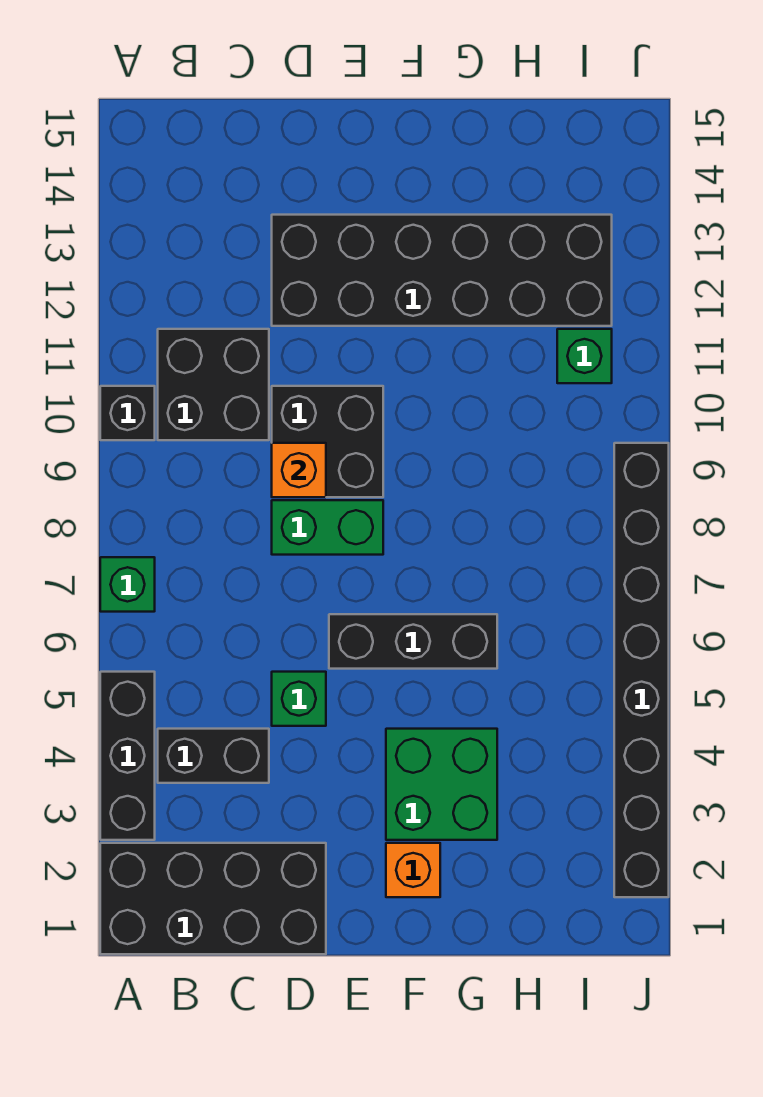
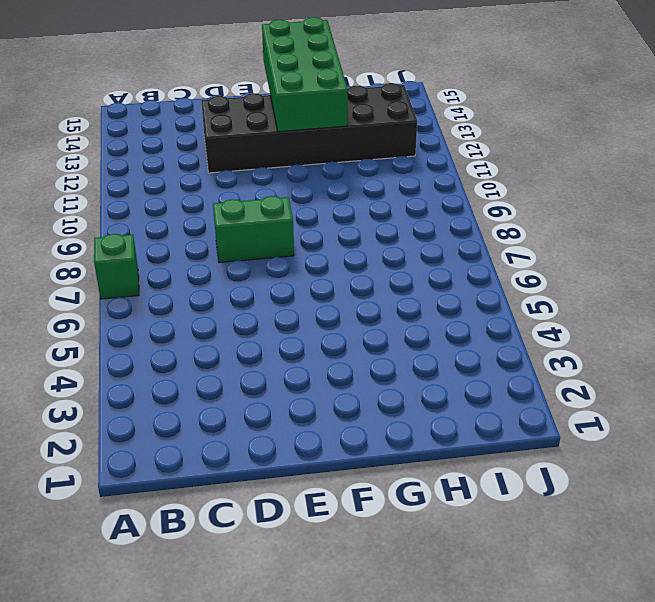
green brick F12:G15 level 2 -> none
none -> black brick A1:D2 level 1
none -> black brick A3:A5 level 1
none -> black brick A10 level 1

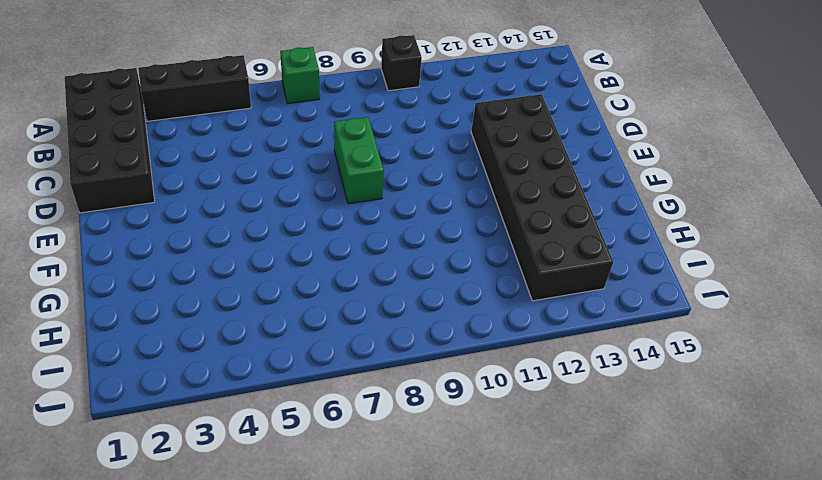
none -> black brick B4:C4 level 1
none -> black brick B10:C11 level 1
none -> green brick D5 level 1

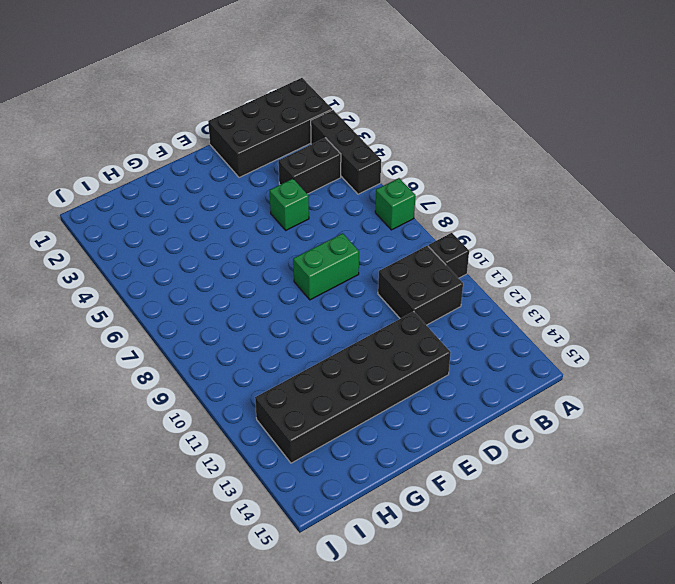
none -> black brick D9:E10 level 1
none -> black brick E6:G6 level 1
none -> orange brick F2 level 1

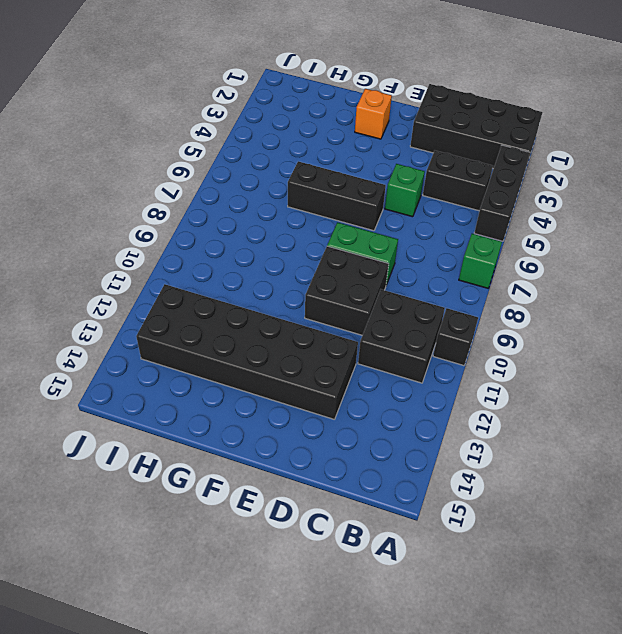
none -> green brick F3:G4 level 1
none -> green brick I11 level 1
none -> black brick J2:J9 level 1

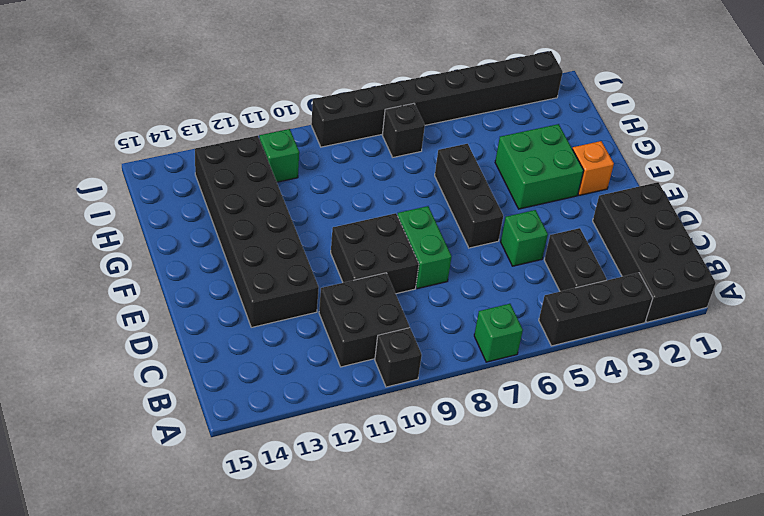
black brick I7 level 1 -> none
none -> orange brick D9 level 2

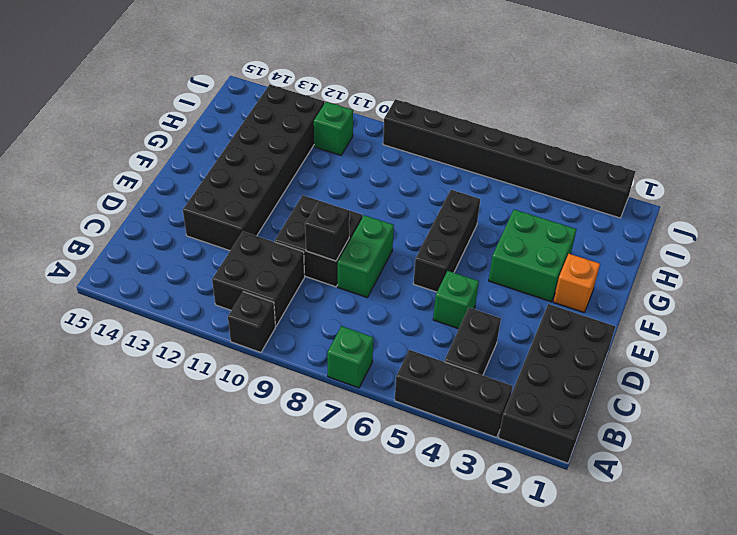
black brick D9 level 2 -> orange brick D9 level 2

